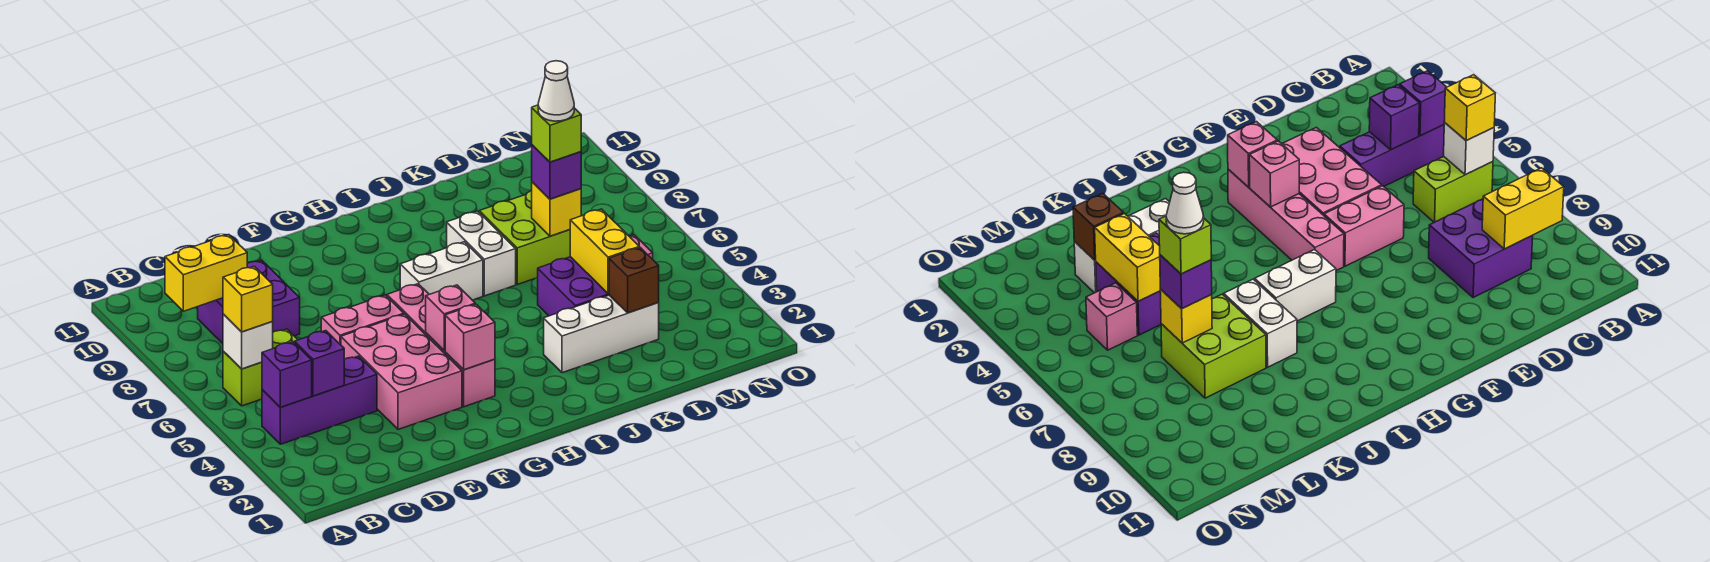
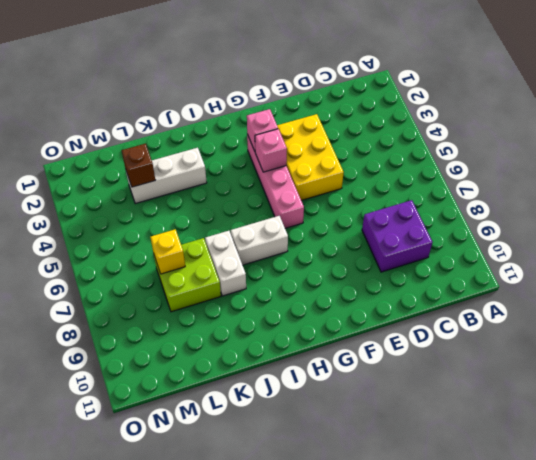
yellow brick E3:F5 level 1 -> pink brick E3:F5 level 1
none -> purple brick B4:D4 level 1
none -> lime brick B6:C6 level 1
none -> pink brick E6:F6 level 1

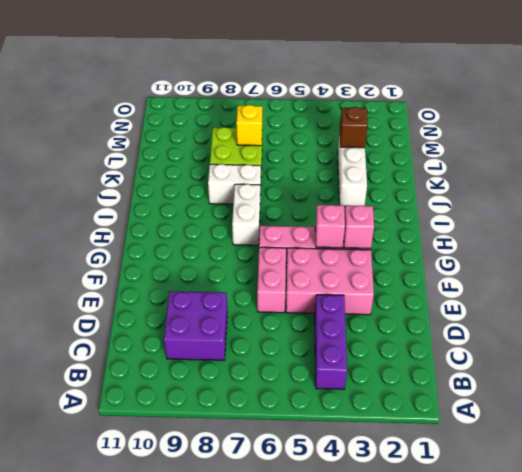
none -> lime brick B6:C6 level 1
none -> purple brick K4:L5 level 1
none -> pink brick M5 level 1

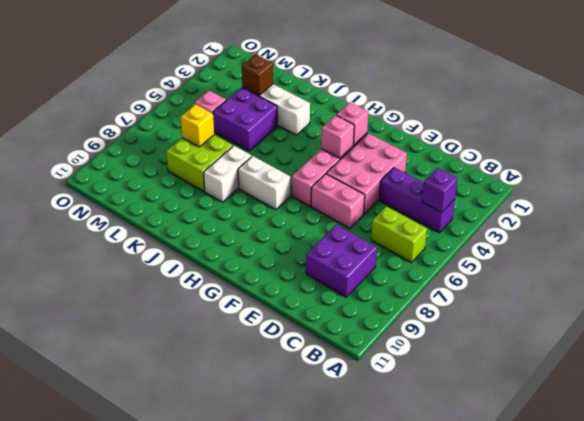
none -> white brick B6 level 2
none -> yellow brick B9:C9 level 2
none -> purple brick C4 level 2

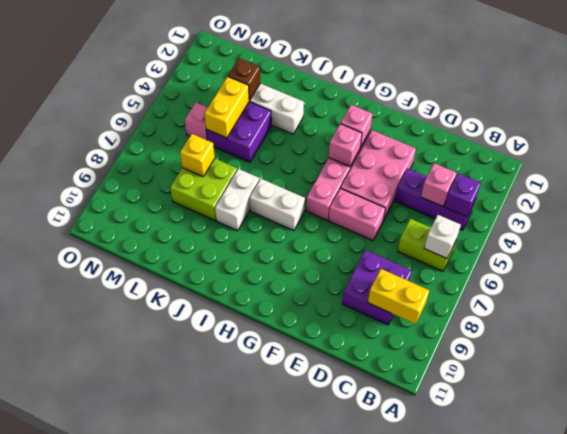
pink brick C4 level 2 -> purple brick C4 level 2
none -> yellow brick B6 level 3
none -> purple brick L7 level 3
none -> lime brick L7 level 4

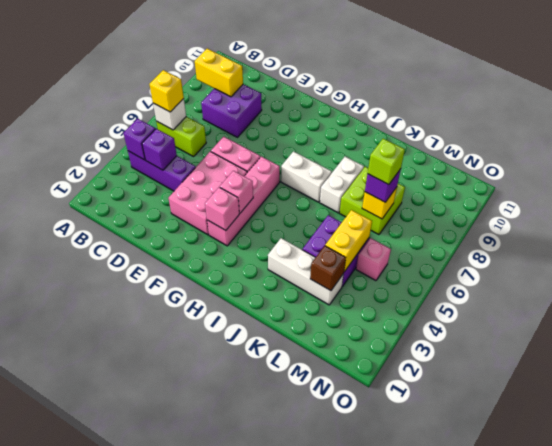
none -> white cone L7 level 5

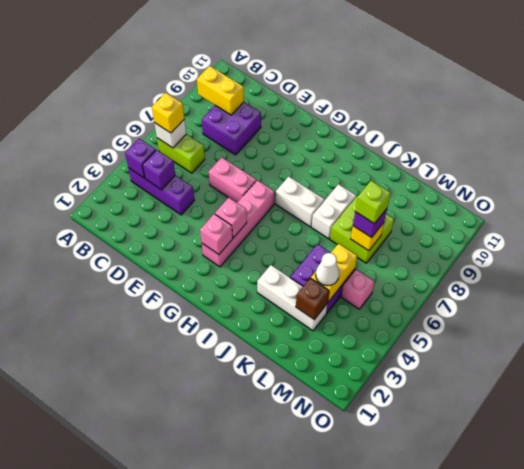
white cone L4 level 3 -> white cone L7 level 5
none -> pink brick E3:F5 level 1

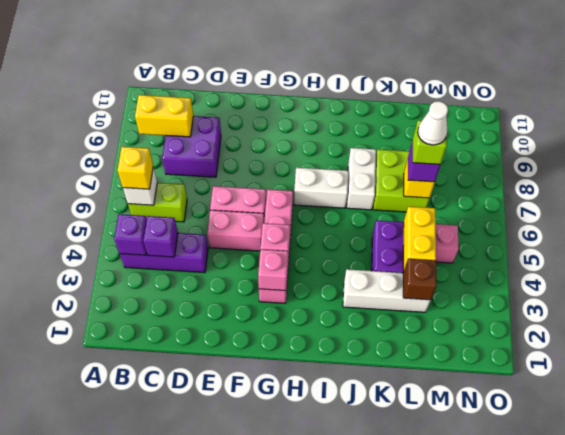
pink brick E5:F5 level 1 -> pink brick E3:F5 level 1

